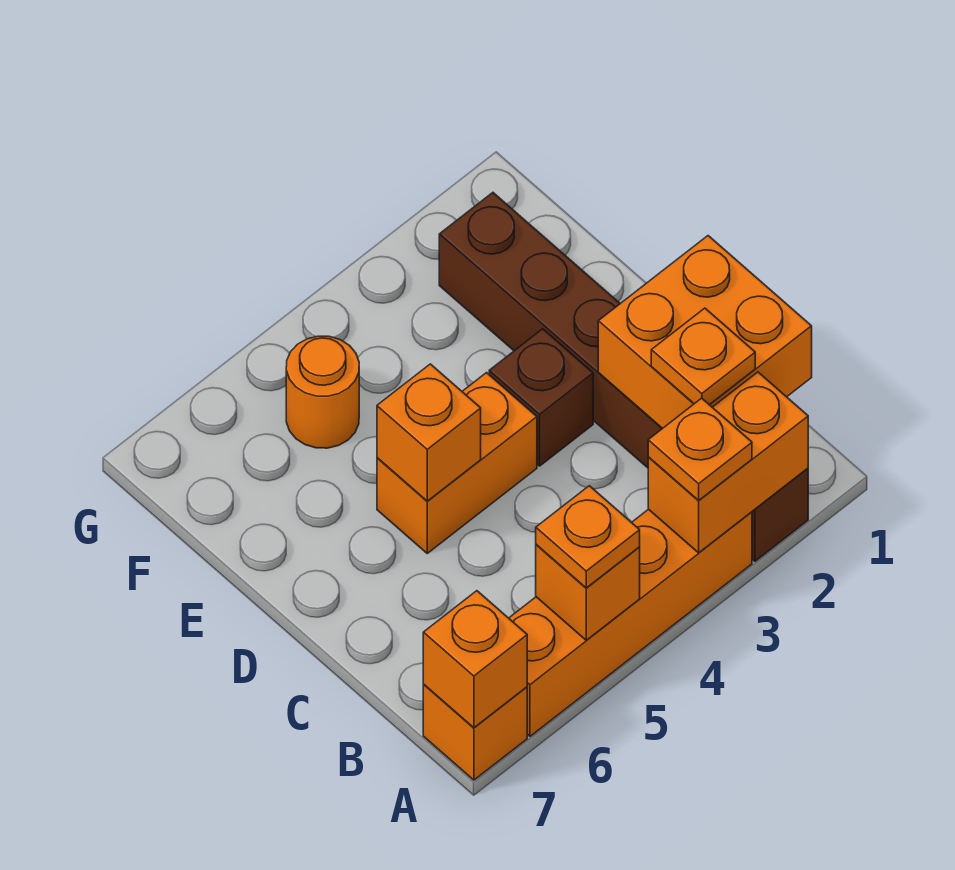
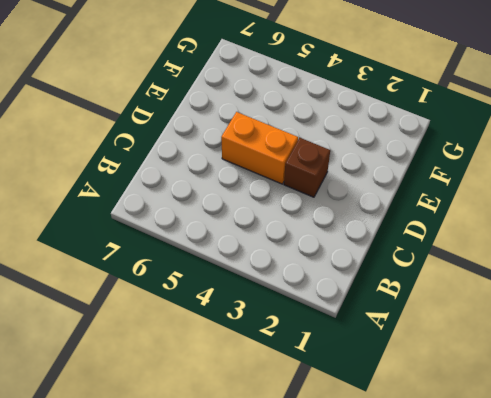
none -> brown brick A2:F2 level 1
none -> orange brick A3:A6 level 1
none -> orange brick A7 level 1

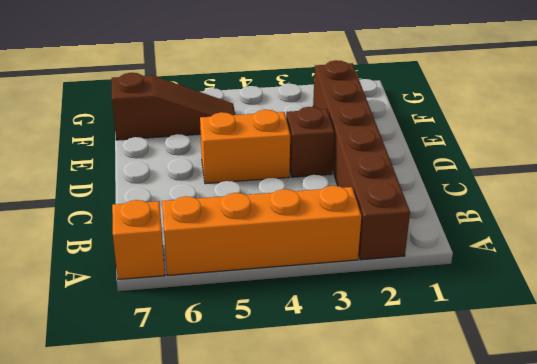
brown slope F5:F7 level 1 top 7 -> orange round brick F5 level 1
none -> orange brick A2:A3 level 2
none -> orange brick A5 level 2
none -> orange brick A7 level 2

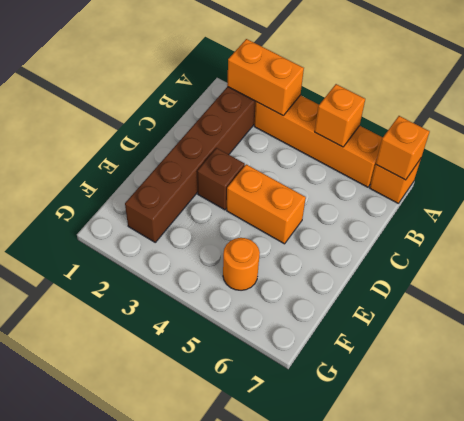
none -> orange brick B1:C2 level 2
none -> orange brick D5 level 2
none -> orange plate A3 level 3

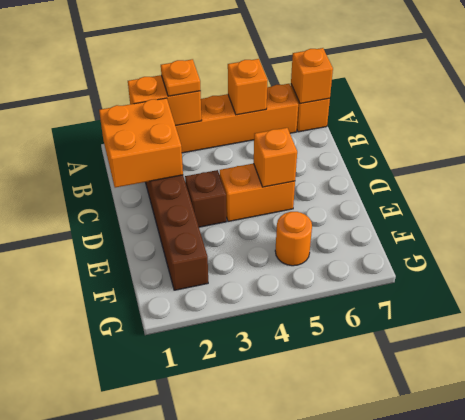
none -> orange plate A5 level 3
none -> orange plate B2 level 3

